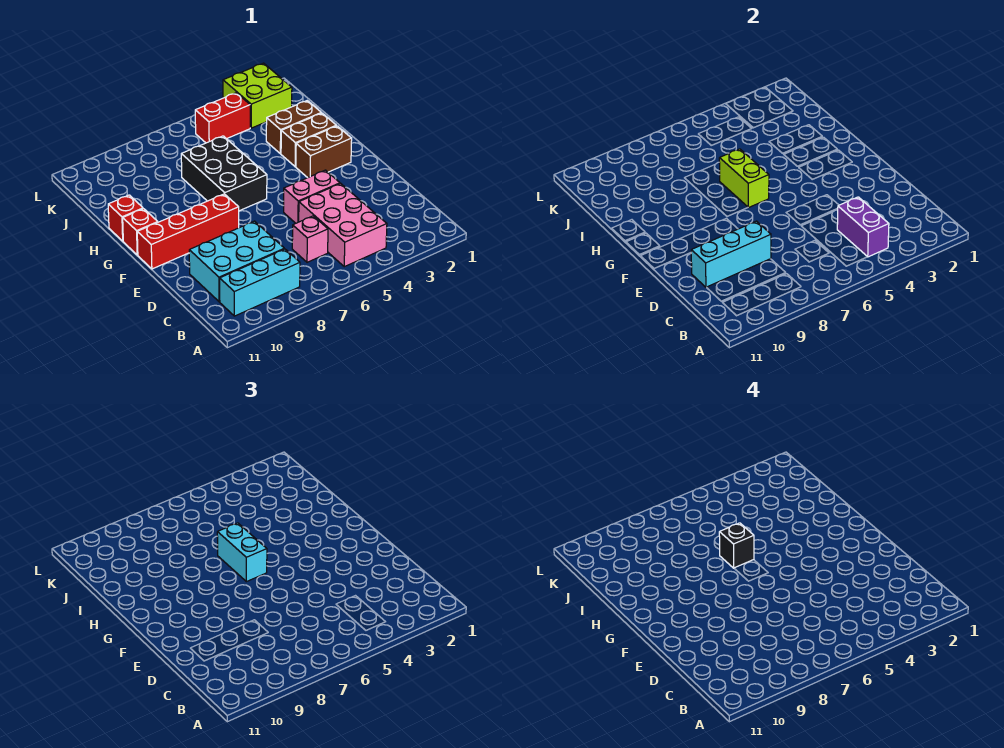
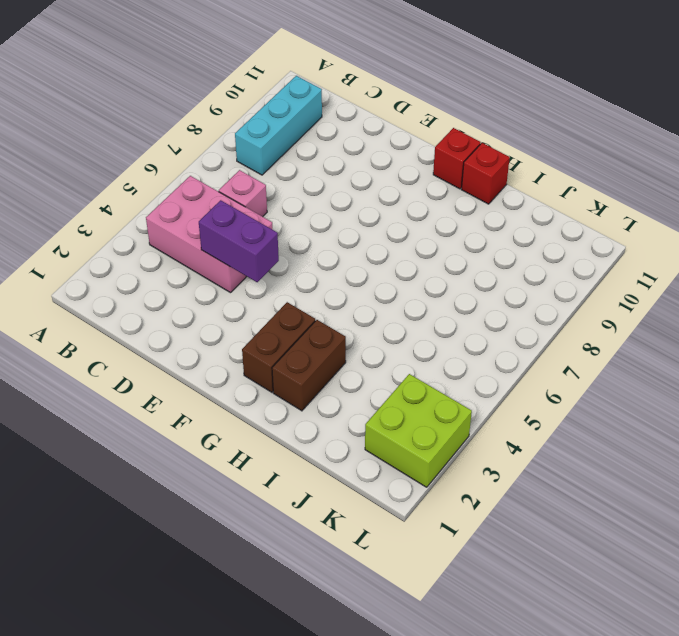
purple brick D4:E4 level 2 -> purple brick B4:C4 level 2
none -> cyan brick C8:D10 level 1
none -> pink brick E4:E5 level 1
none -> red brick F8:F11 level 1

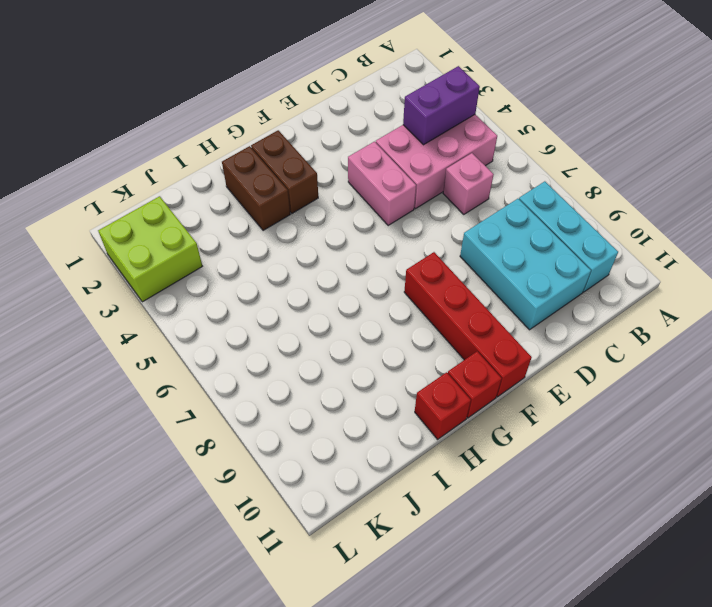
none -> black brick G6:I7 level 1
none -> brown brick I2:I3 level 1
none -> red brick K4:K5 level 1

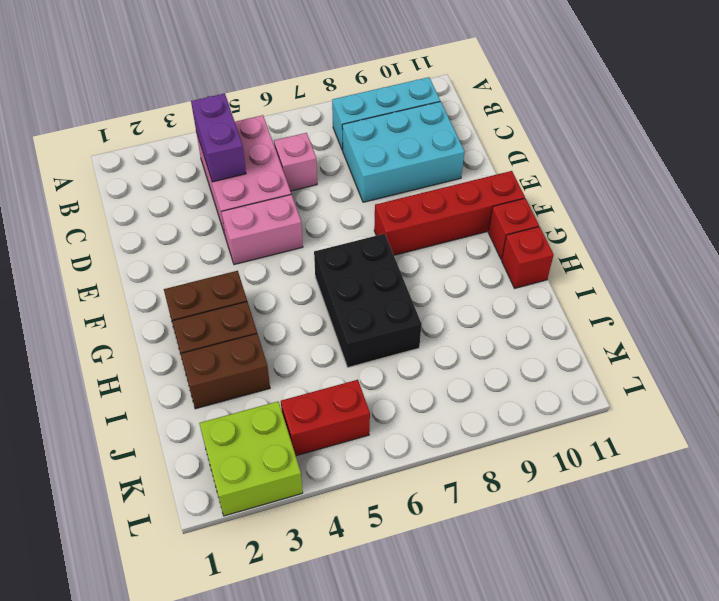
none -> cyan brick D8:D10 level 2
none -> lime brick G6:H6 level 2
none -> cyan brick G6:H6 level 3

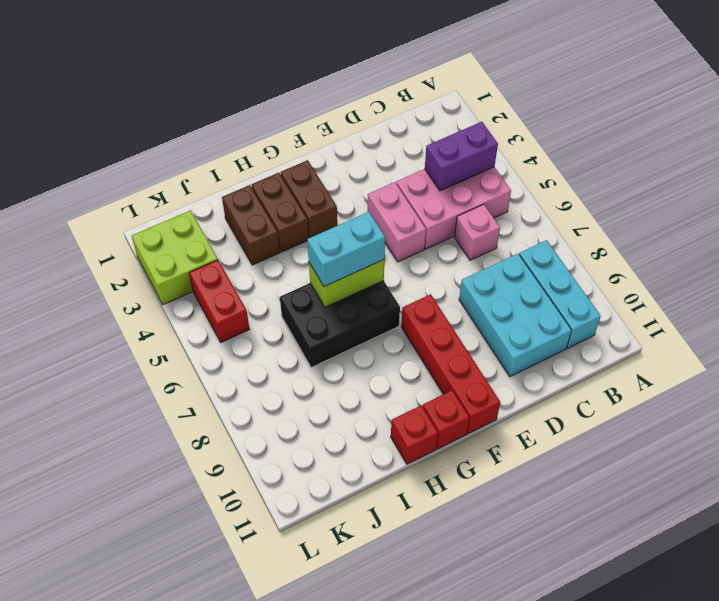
none -> cyan brick D8:D10 level 2
none -> black brick H6 level 4

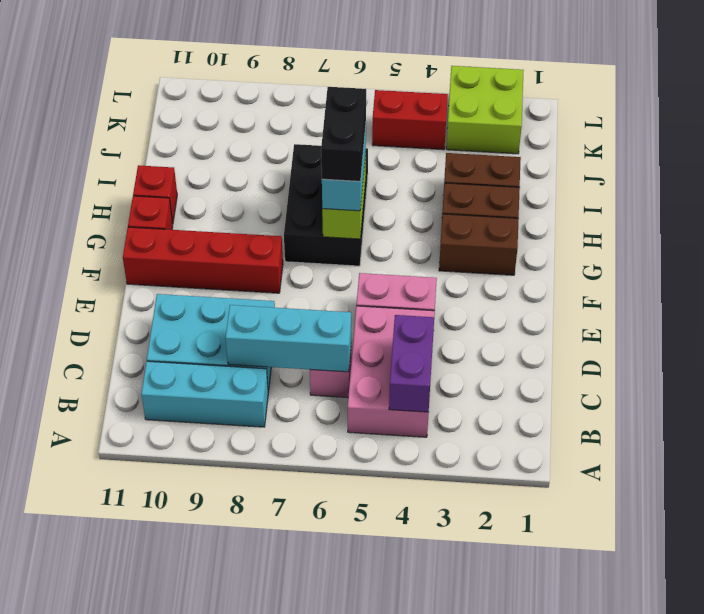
cyan brick C6:C8 level 2 -> cyan brick D8:D10 level 2
black brick G6:H6 level 4 -> black brick H6 level 4

